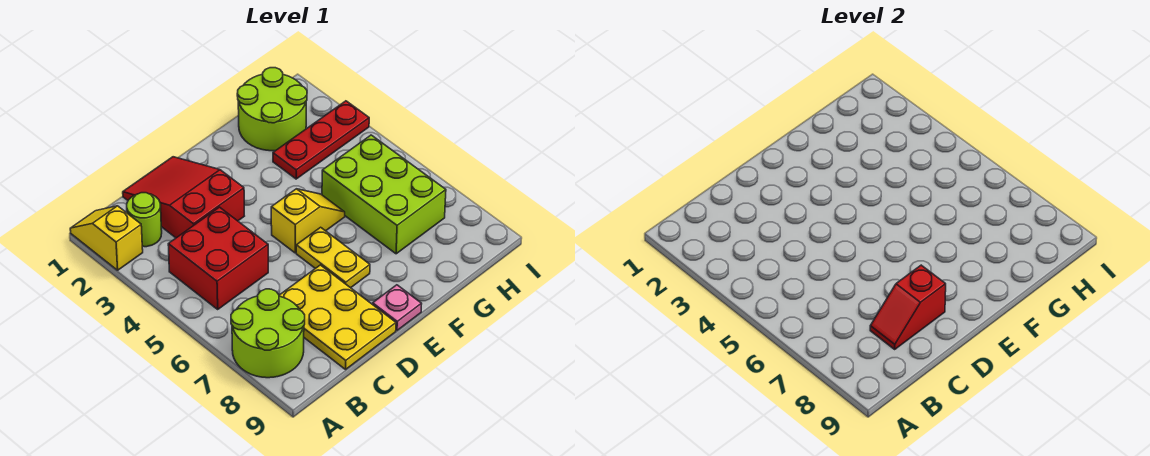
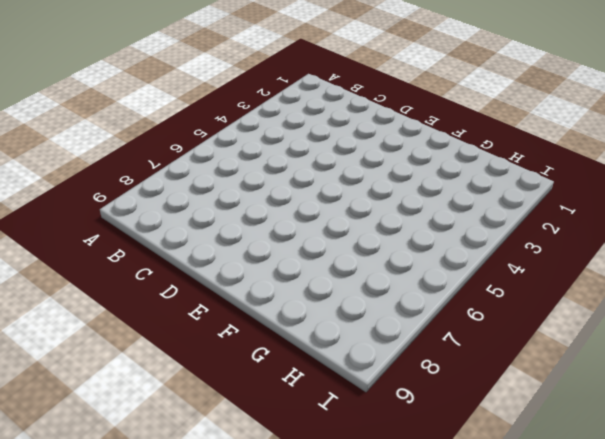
none -> yellow slope A1:A2 level 1 top 2
none -> lime round brick A7:B8 level 1
none -> lime round brick B2 level 1

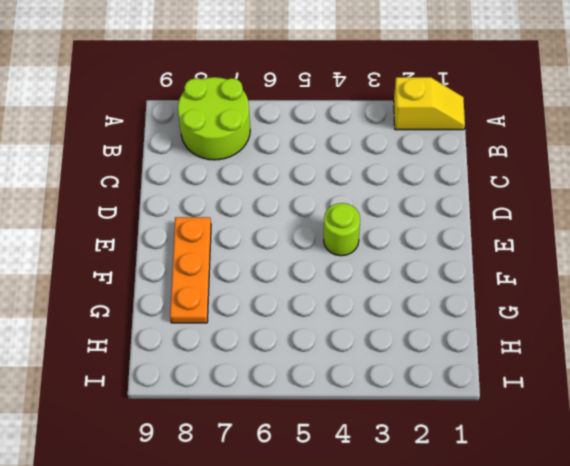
lime round brick E4 level 1 -> lime round brick B2 level 1
orange plate E8:G8 level 1 -> none
none -> red brick B4:C5 level 1
none -> red slope C1:D3 level 1 top 3
none -> yellow plate C7:D9 level 1

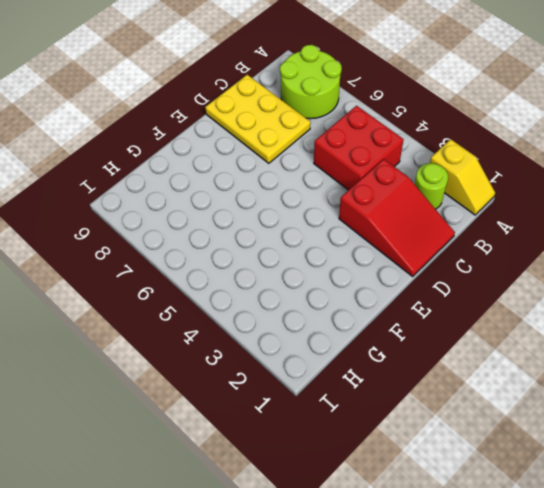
none -> yellow slope E5:F5 level 1 top E
none -> yellow plate E6:E7 level 1
none -> pink plate E9 level 1

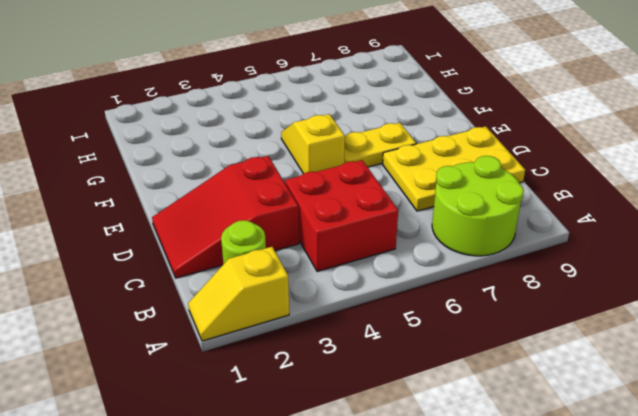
none -> pink plate E9 level 1
none -> lime round brick G1:H2 level 1
none -> red plate G3:I3 level 1

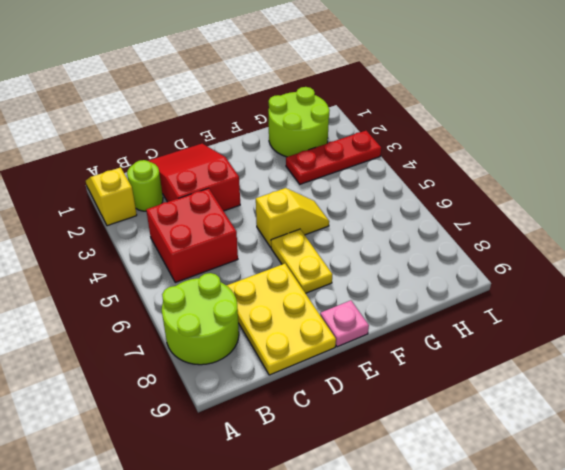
none -> lime brick G5:H7 level 1
none -> red slope C8:D8 level 2 top D

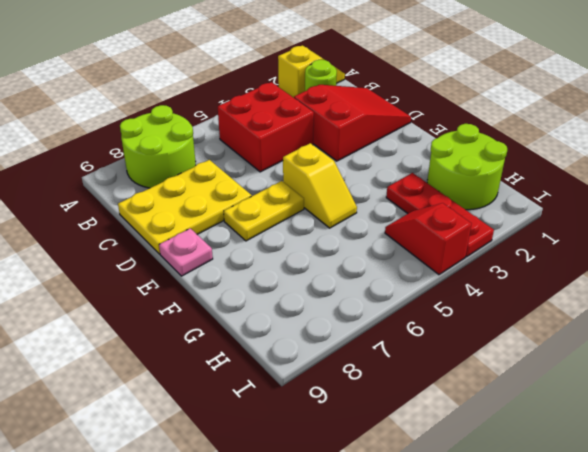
red slope H4:I4 level 1 top I -> red slope C8:D8 level 2 top D
none -> lime brick G5:H7 level 1

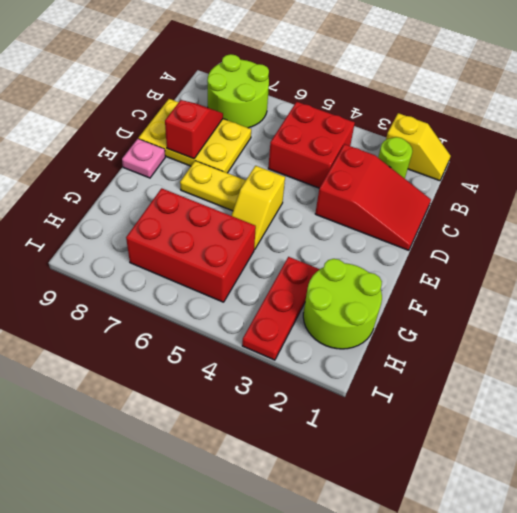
red brick G5:H7 level 1 -> lime brick G5:H7 level 1

